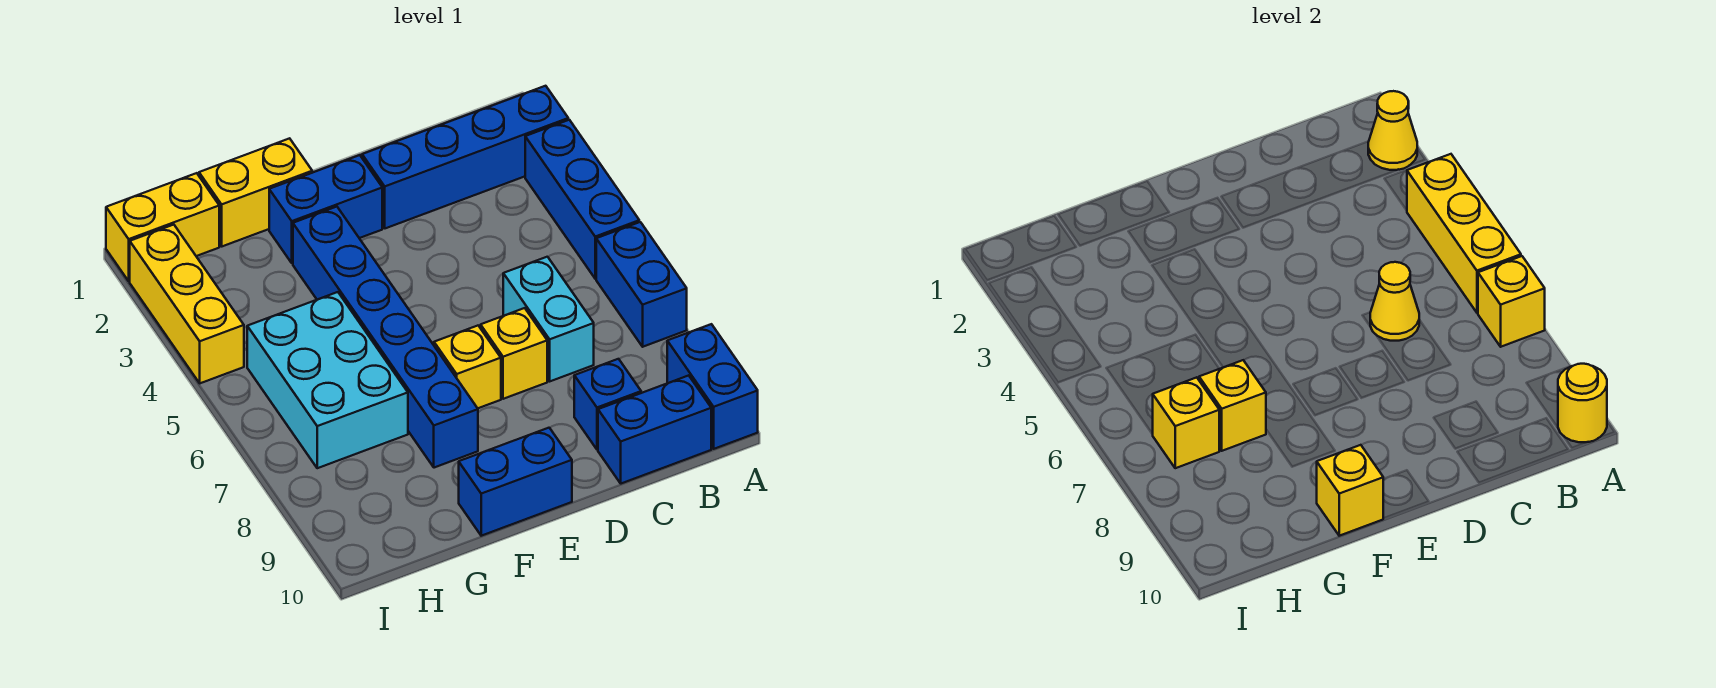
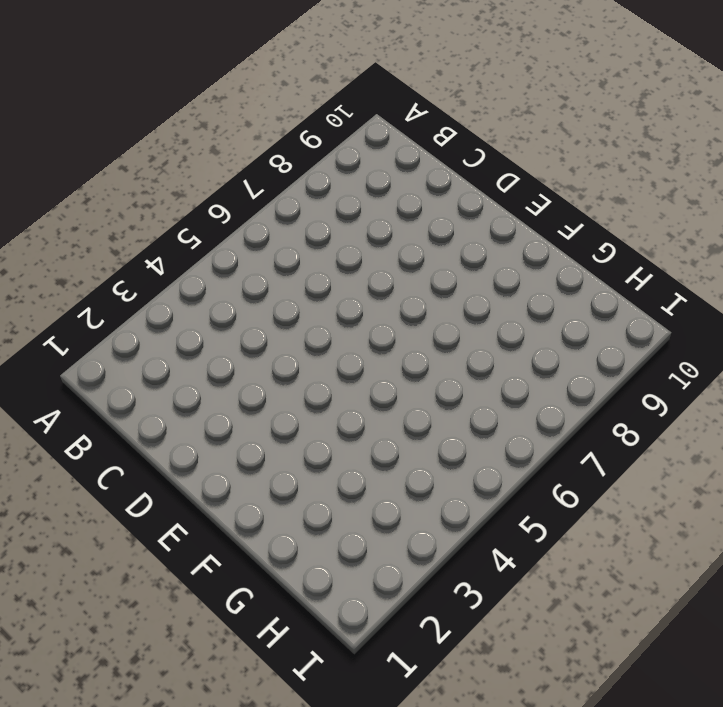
none -> blue brick A2:D2 level 1
none -> blue brick A3:A5 level 1
none -> blue brick A6:A7 level 1

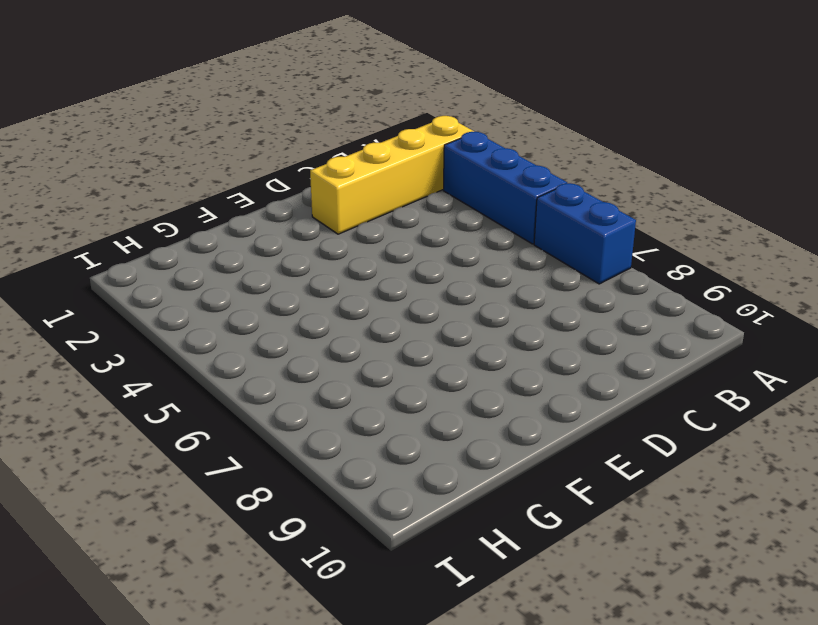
yellow brick A2:D2 level 1 -> blue brick A2:D2 level 1
none -> blue brick A9:A10 level 1
none -> blue brick B10:C10 level 1
none -> cyan brick C6:C7 level 1

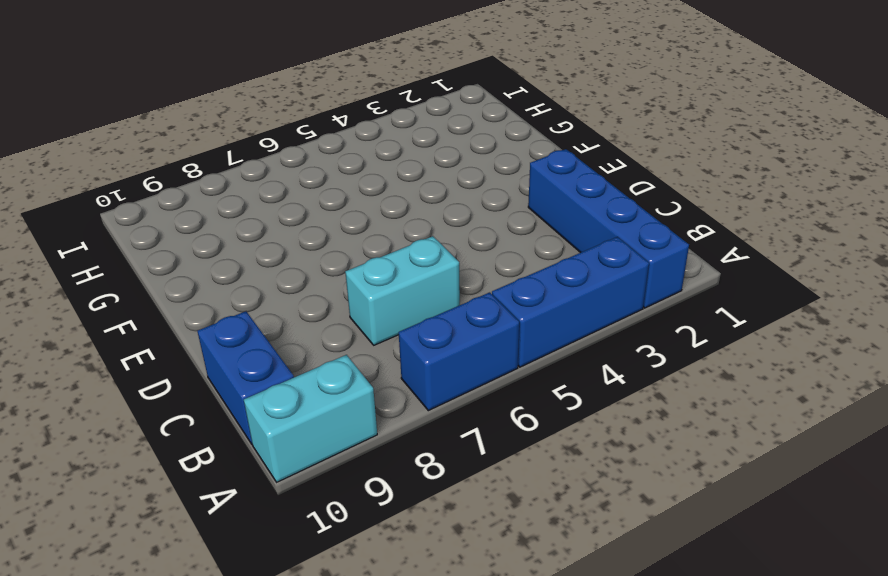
cyan brick A9:A10 level 1 -> blue brick A9:A10 level 1
none -> blue brick C9 level 1
none -> yellow brick D7 level 1
none -> blue brick E2:F2 level 1

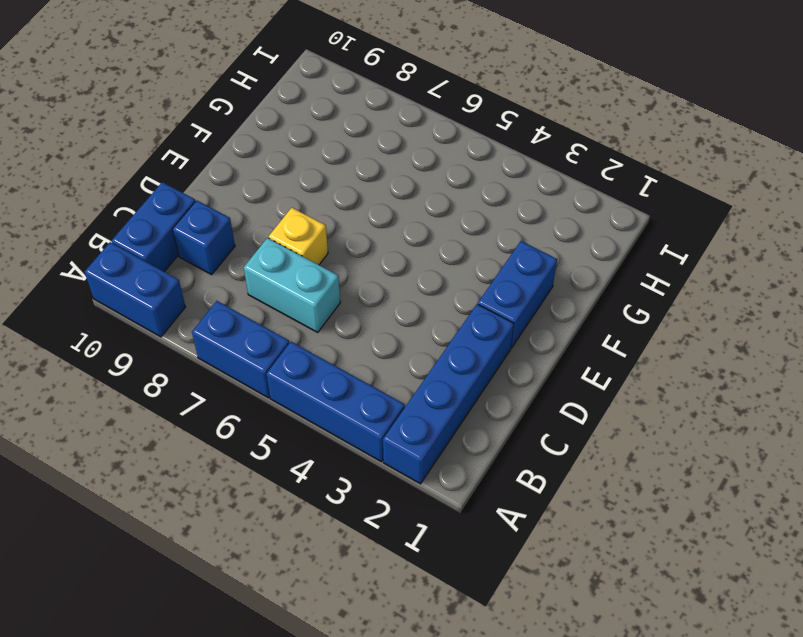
none -> yellow brick E7 level 1
none -> blue brick E10:F10 level 1
none -> yellow brick F1:G1 level 1

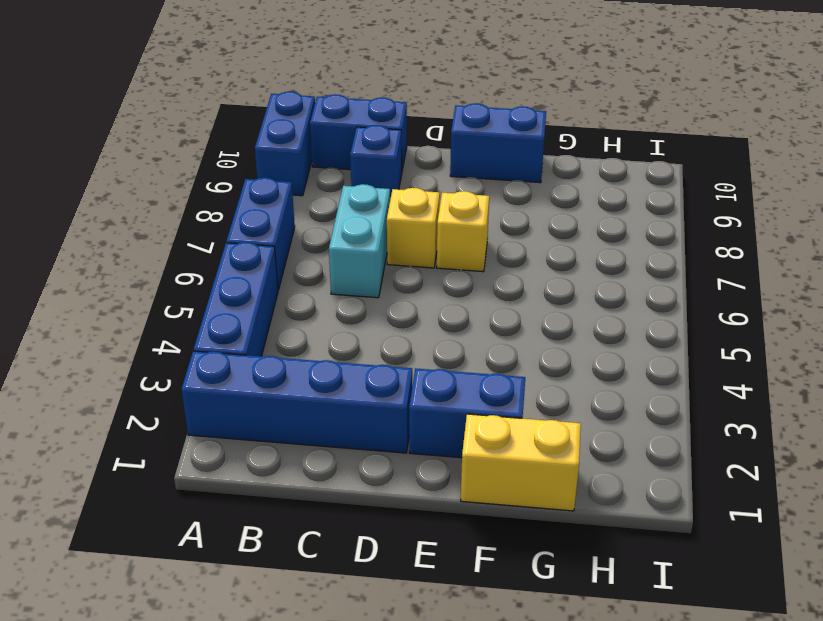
none -> blue brick F3:F8 level 1
none -> cyan brick G5:H7 level 1
none -> yellow brick H1:I1 level 1

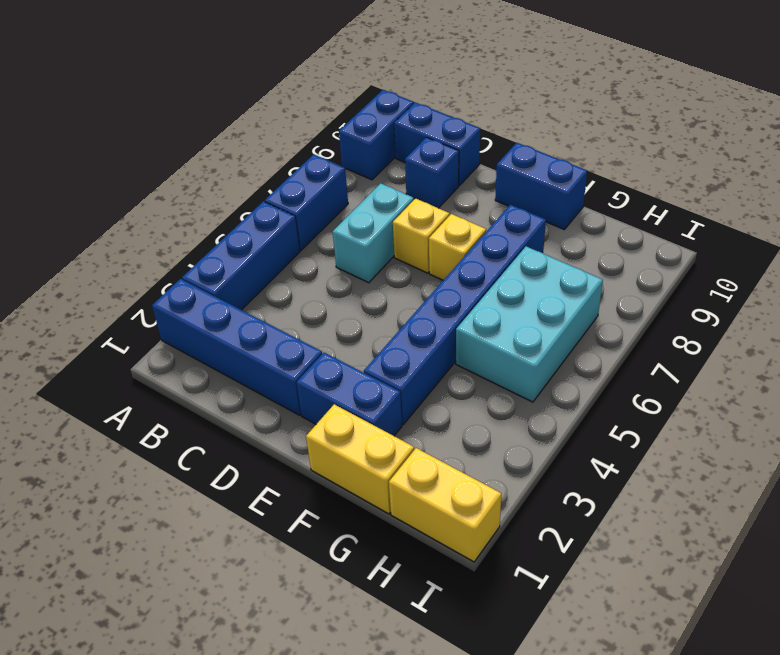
none -> yellow brick I2:I4 level 1
none -> yellow cone A2 level 2
none -> yellow brick A4:A6 level 2

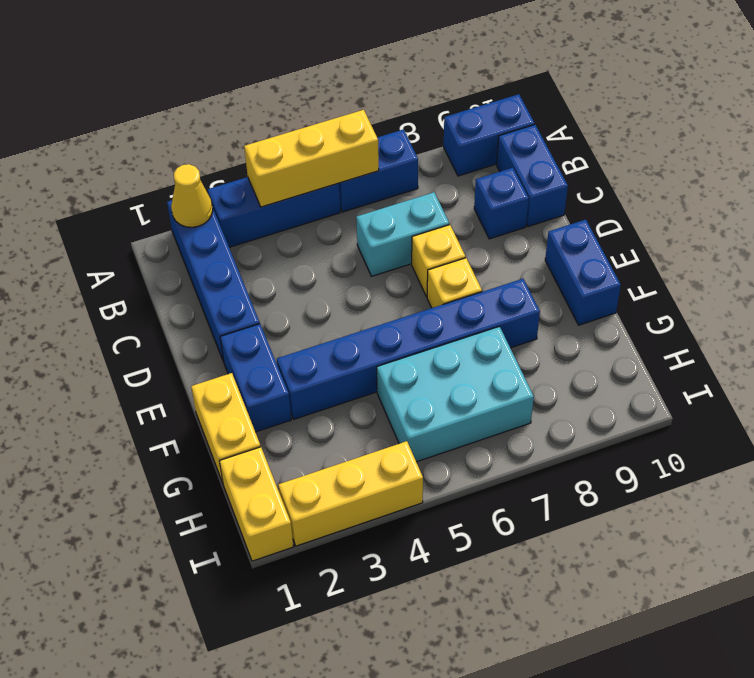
none -> yellow brick A7 level 2
none -> yellow round brick A10 level 2
none -> yellow cone C6 level 2

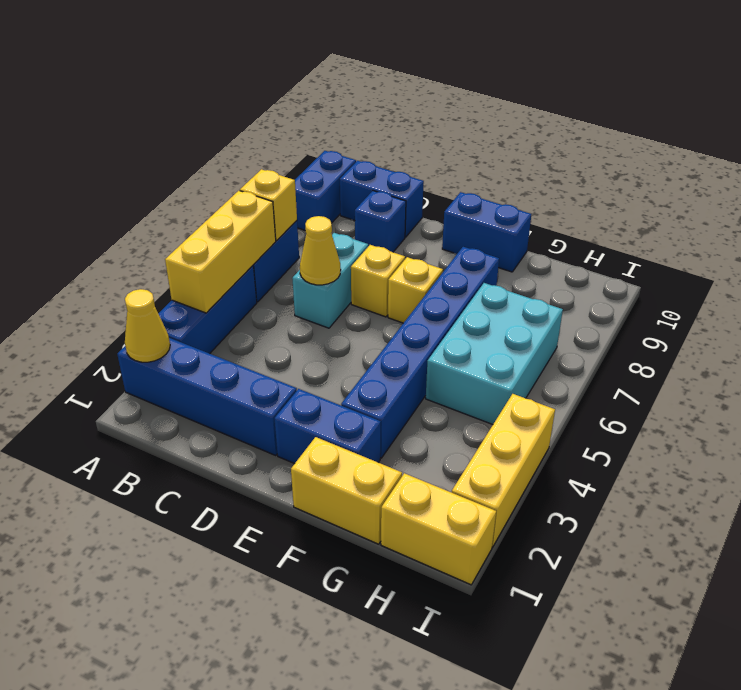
none -> yellow round brick A10 level 2
none -> yellow brick F10 level 2
none -> yellow brick G7 level 2

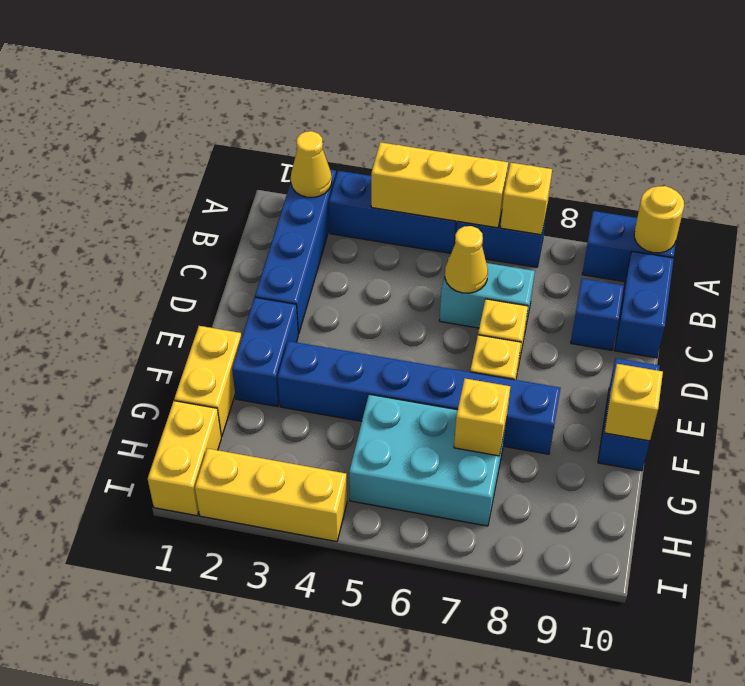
none -> yellow brick H7 level 2

